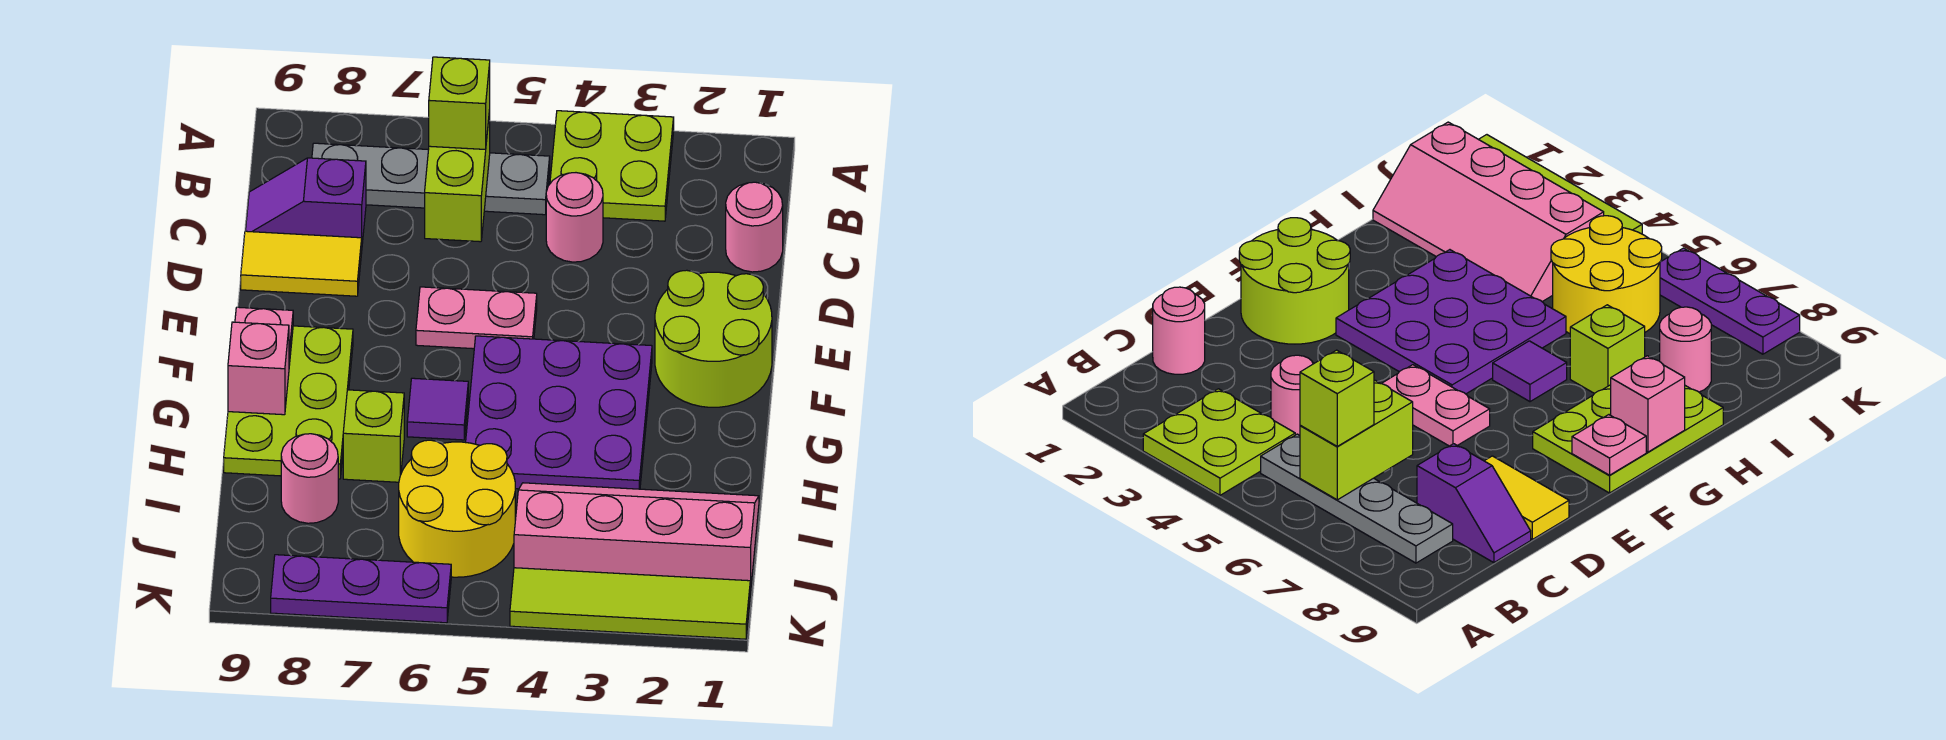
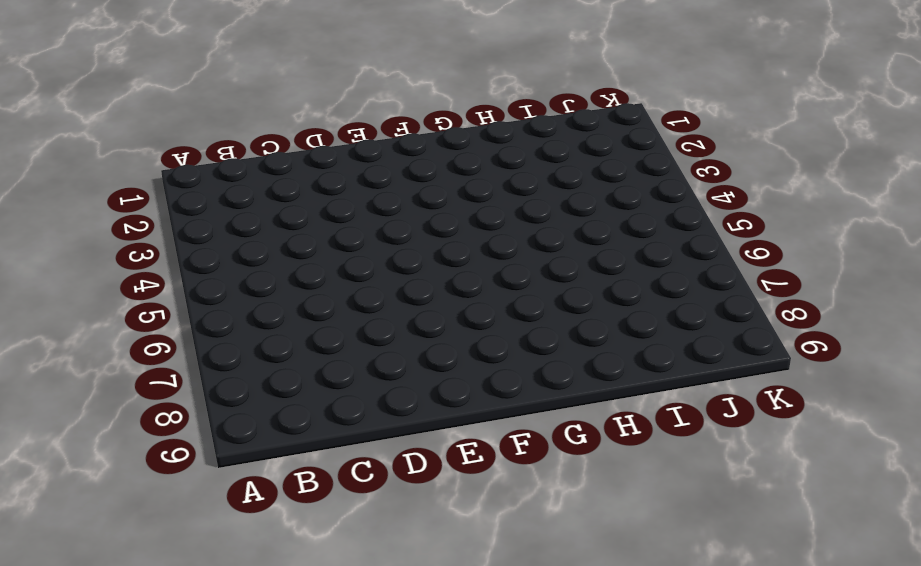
none -> lime plate A3:B4 level 1
none -> grey plate B5:B8 level 1
none -> pink round brick C1 level 1

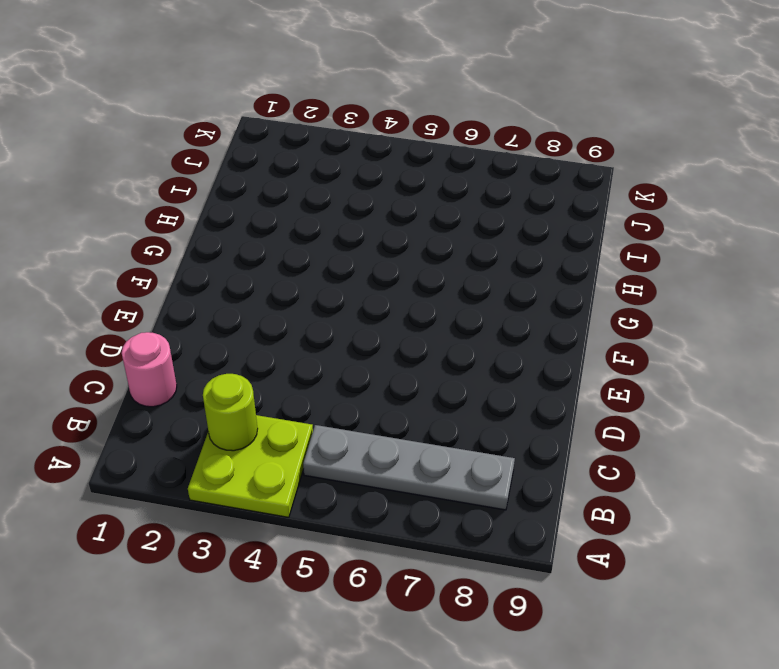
lime round brick B3 level 2 -> none
none -> pink round brick C4 level 1
none -> purple slope C8:C9 level 1 top 8
none -> yellow tile D8:D9 level 1

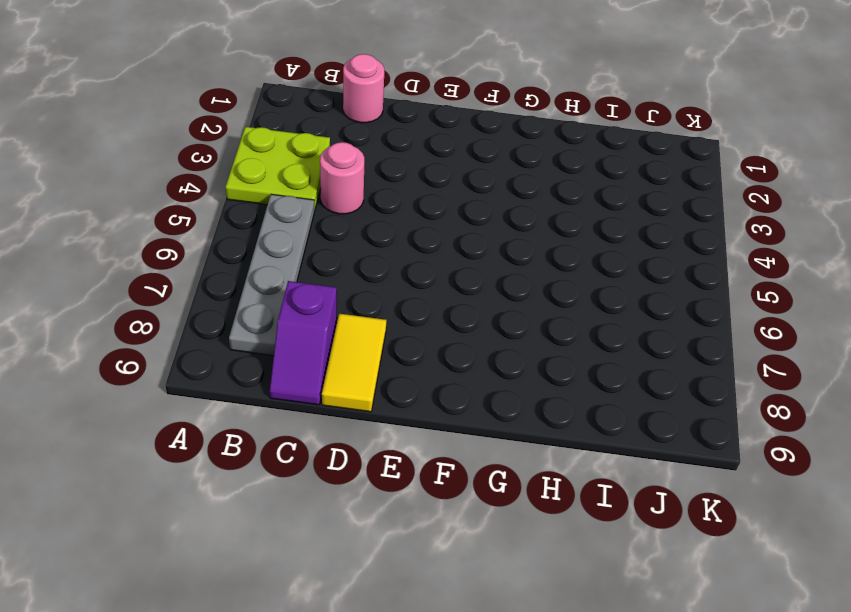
none -> lime round brick E1:F2 level 1
none -> pink plate E5:E6 level 1
none -> purple plate F3:H5 level 1

